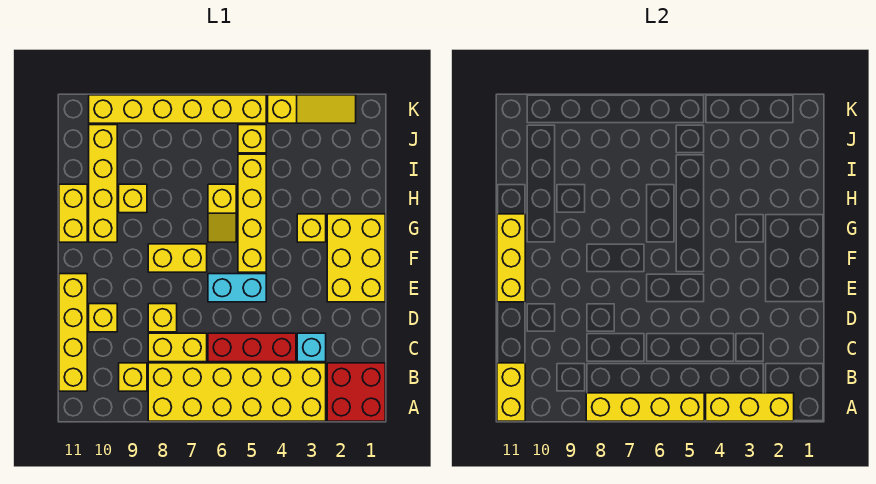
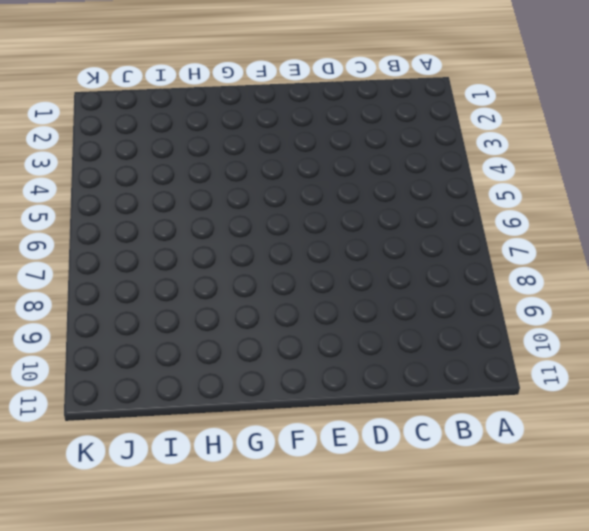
none -> red brick A1:B2 level 1
none -> yellow brick A3:B8 level 1
none -> yellow brick B9 level 1

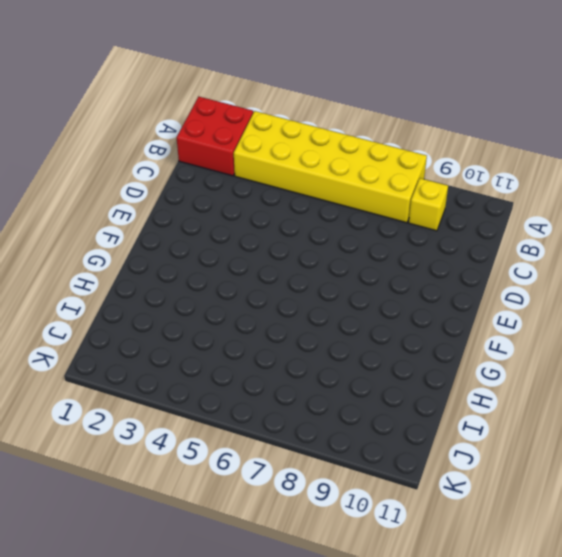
none -> yellow brick B11:E11 level 1
none -> cyan brick C3 level 1
none -> red brick C4:C6 level 1

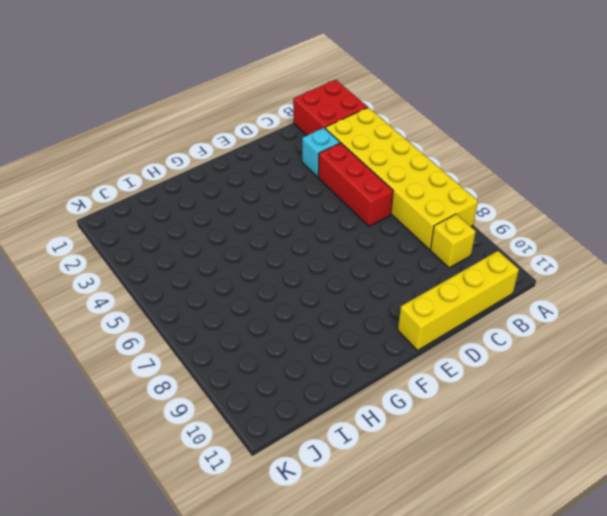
none -> yellow brick C7:C8 level 1
none -> yellow brick D8 level 1
none -> yellow brick D10 level 1

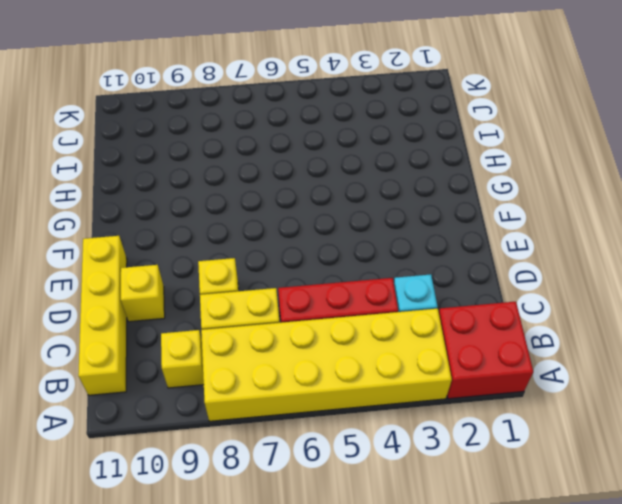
none -> yellow brick E1:G2 level 1
none -> cyan brick E5:E6 level 1
none -> yellow brick F5:I5 level 1

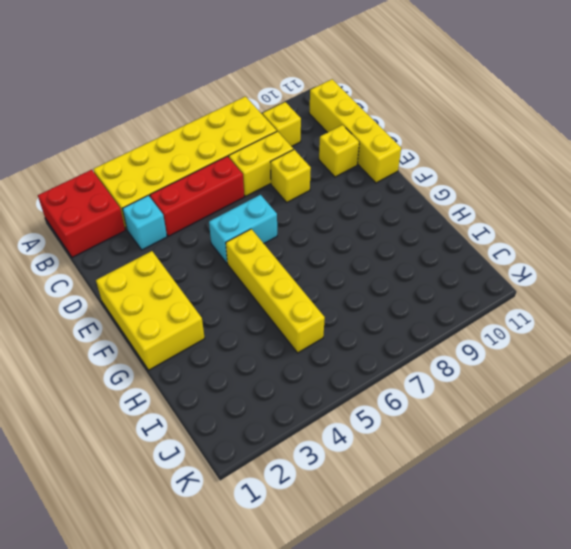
none -> yellow brick F7:F8 level 1
none -> yellow brick G3 level 1
none -> yellow slope G6:H6 level 1 top H

